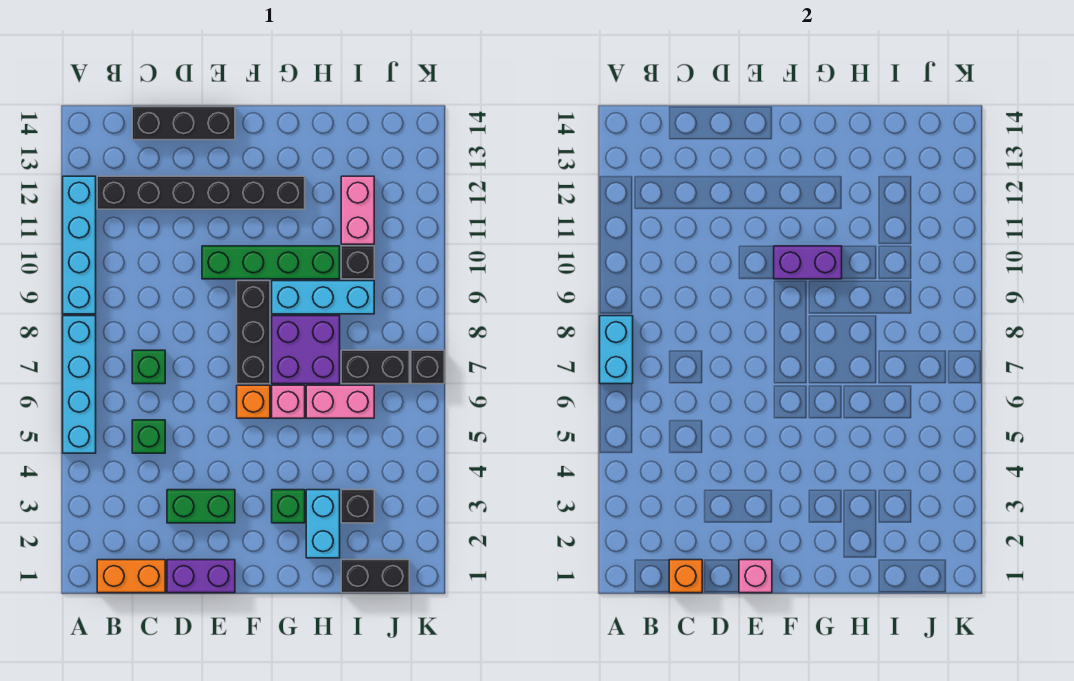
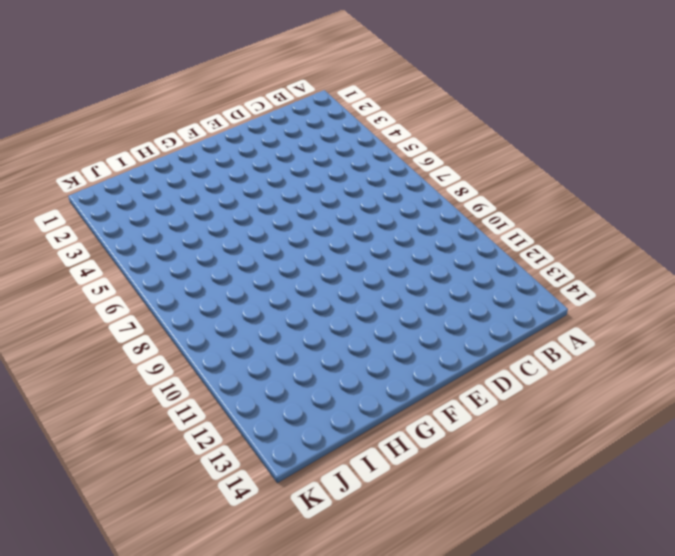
none -> cyan brick A5:A8 level 1
none -> cyan brick A9:A12 level 1
none -> orange brick B1:C1 level 1

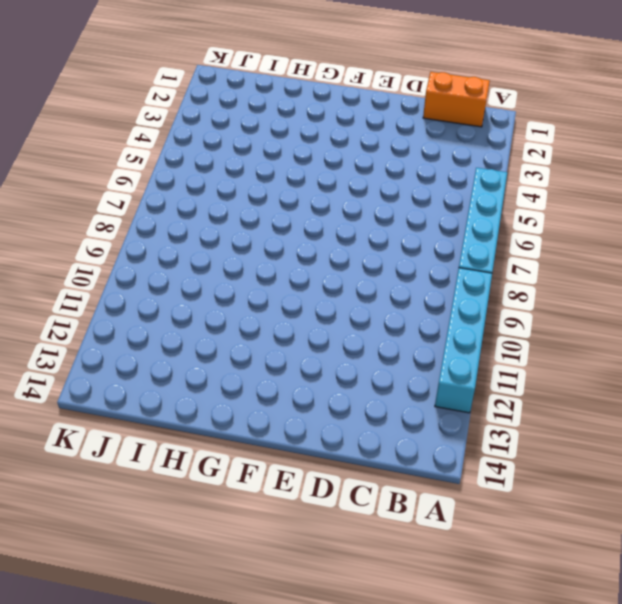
none -> black brick B12:G12 level 1
none -> green brick C5 level 1
none -> green brick C7 level 1

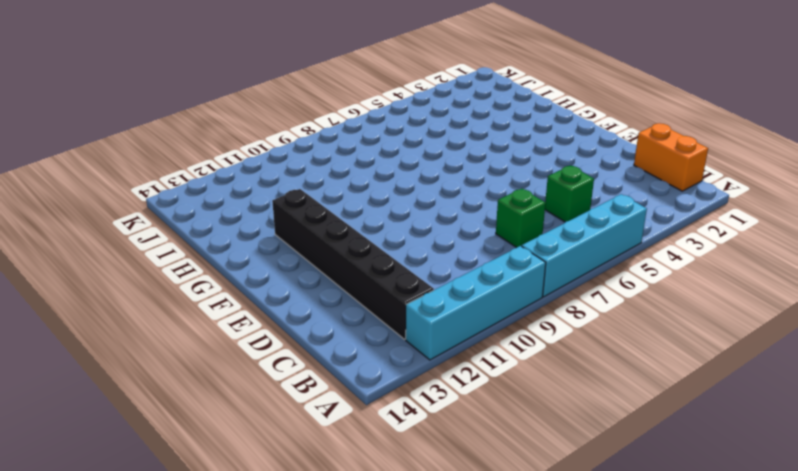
none -> black brick C14:E14 level 1
none -> purple brick D1:E1 level 1
none -> green brick D3:E3 level 1

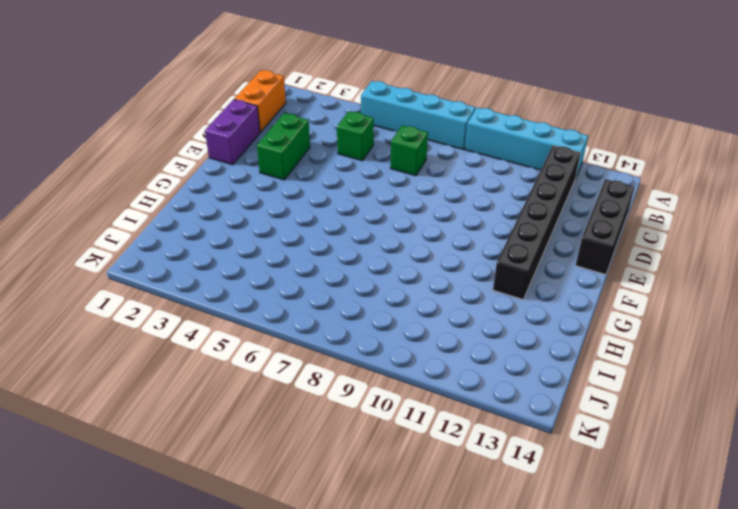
none -> green brick E10:H10 level 1
none -> orange brick F6 level 1
none -> black brick F7:F9 level 1

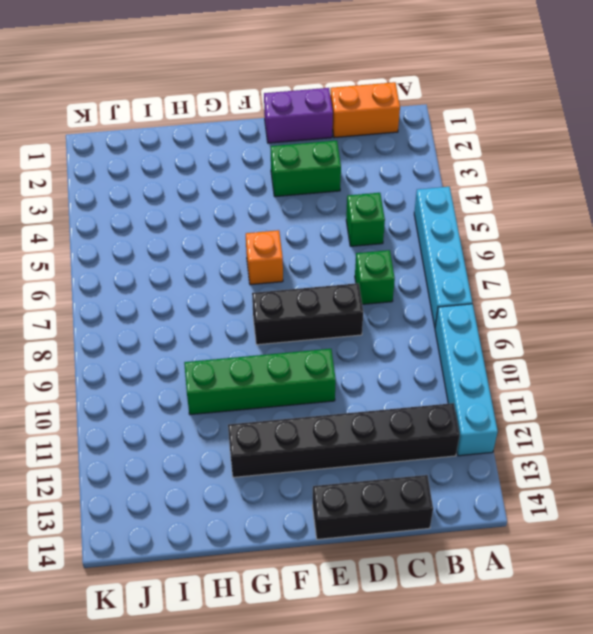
black brick D8:F8 level 1 -> black brick F7:F9 level 1
none -> green brick G3 level 1
none -> pink brick G6 level 1
none -> purple brick G7:H8 level 1

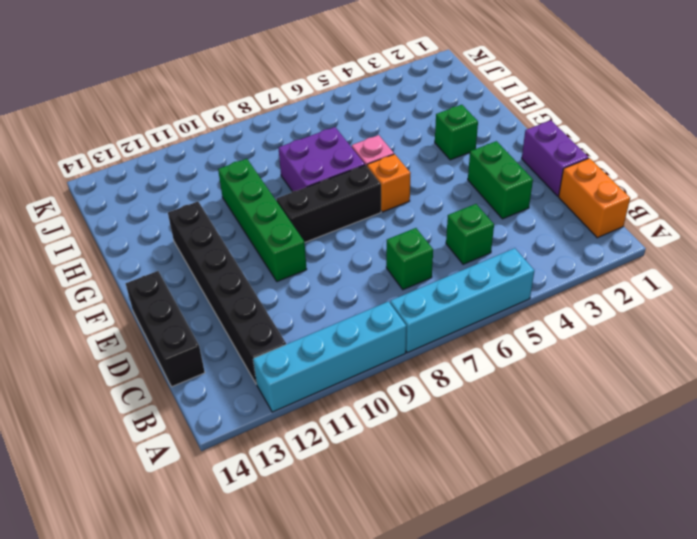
none -> cyan brick G9:I9 level 1
none -> cyan brick H2:H3 level 1
none -> pink brick H6:I6 level 1

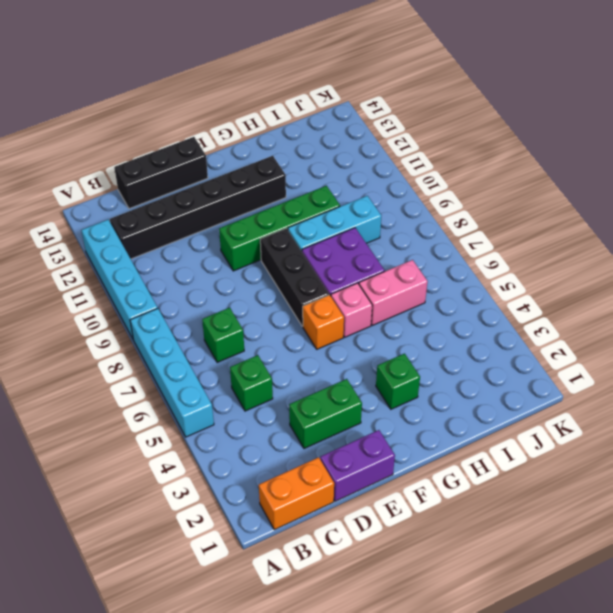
none -> cyan brick H2:H3 level 1
none -> black brick I1:J1 level 1
none -> black brick I3 level 1

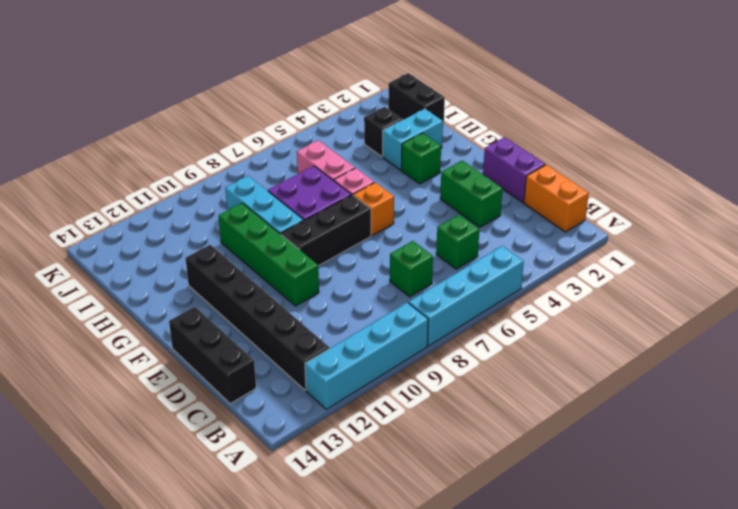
none -> black brick I7:J7 level 1
none -> black brick I10 level 1
none -> pink brick I11:I12 level 1

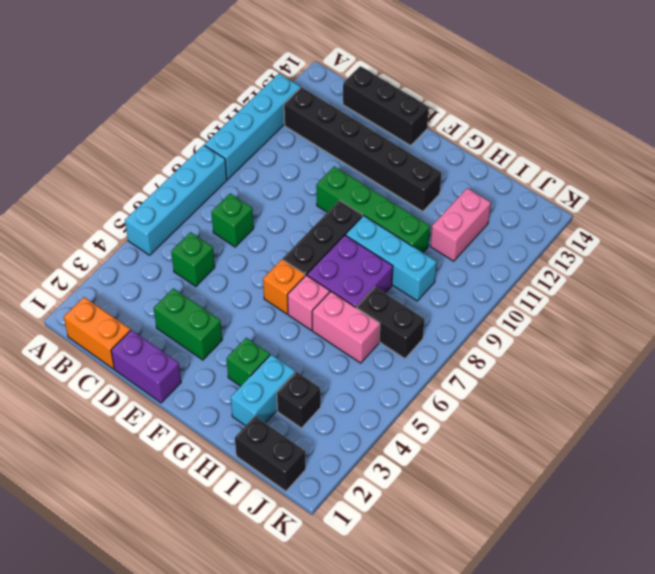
none -> black brick I10 level 1
none -> black brick K7 level 1
none -> cyan brick A7:A8 level 2

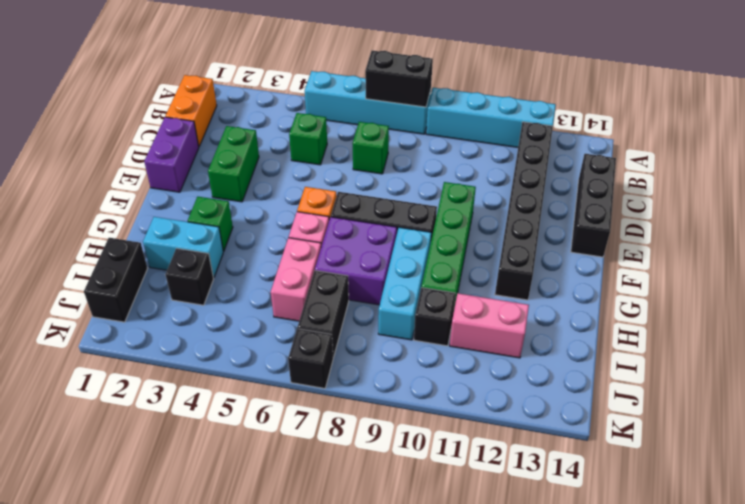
black brick A7:A8 level 2 -> cyan brick A7:A8 level 2
none -> orange brick C1 level 2
none -> pink brick E1 level 2
none -> purple brick F10:G10 level 2

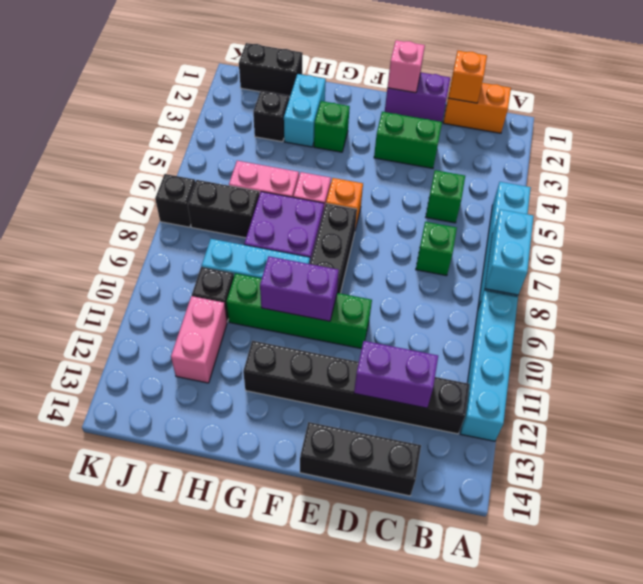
purple brick C12:D12 level 2 -> none

